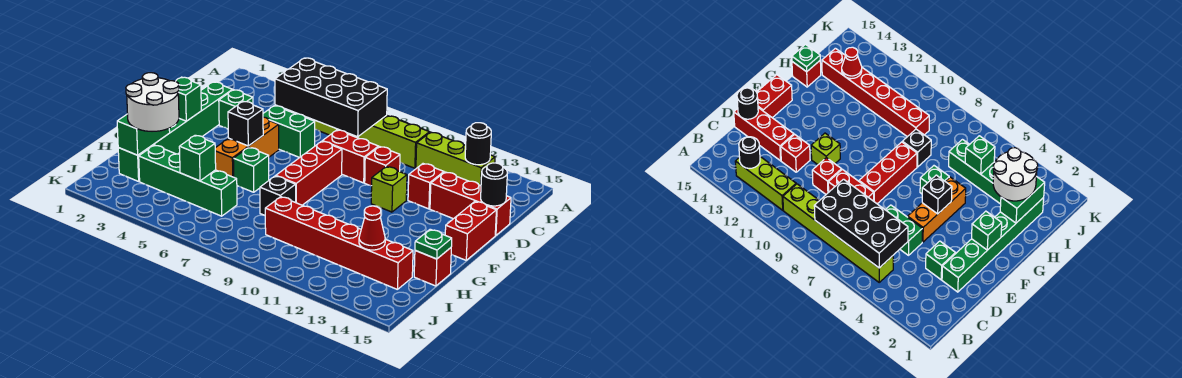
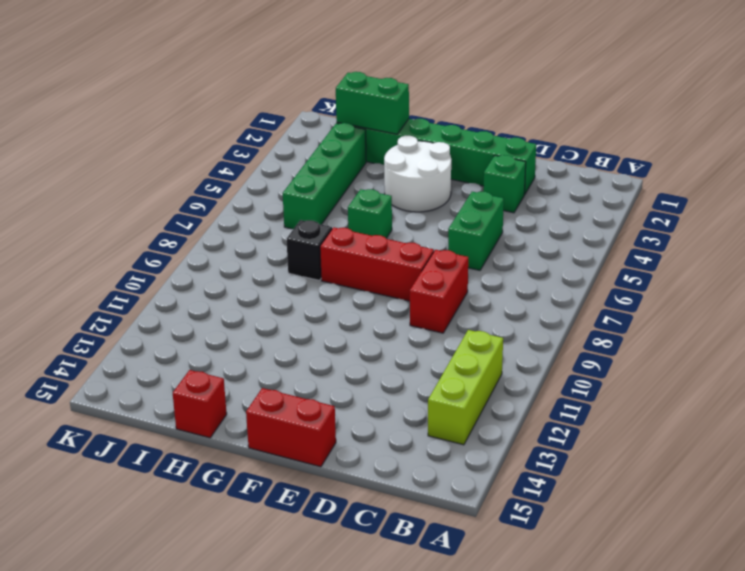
white round brick F3:G4 level 1 -> white round brick H2:I3 level 3
none -> lime brick B5:B10 level 1
none -> red brick D10 level 1
none -> red brick D12 level 1

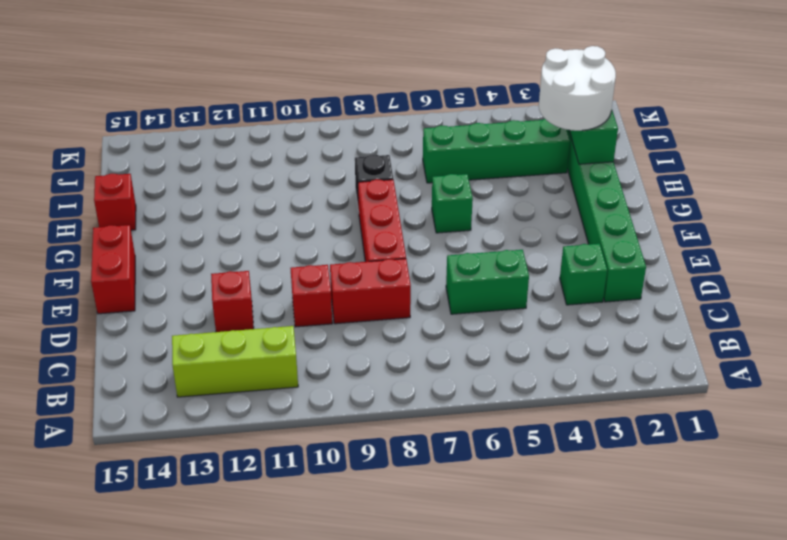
none -> lime brick B5:B10 level 1
none -> red brick D13:D15 level 1
none -> orange brick E5:G5 level 1

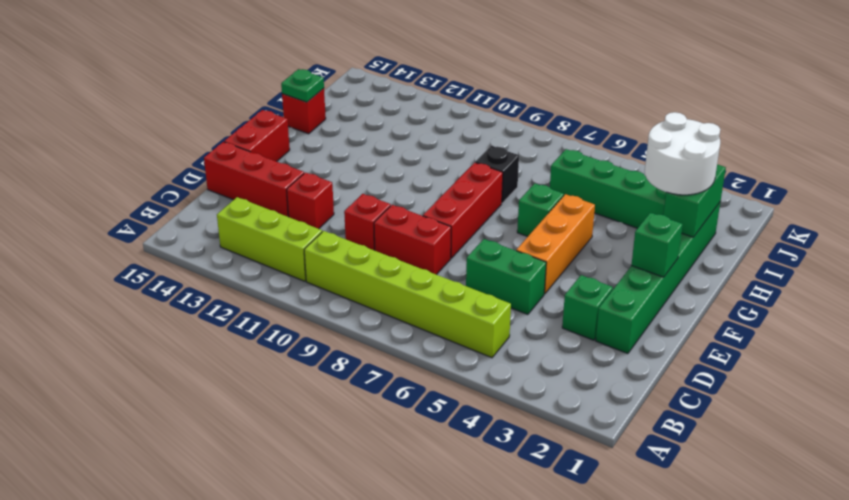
none -> lime brick E11 level 1
none -> red brick I9:I14 level 1
none -> black brick B5:C8 level 2

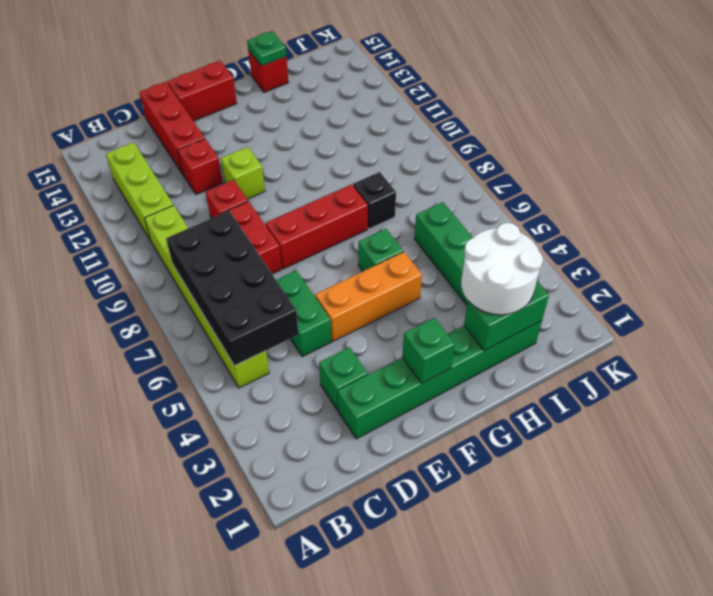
none -> red brick I9:I14 level 1
none -> black round brick B13 level 2
none -> black round brick D15 level 2

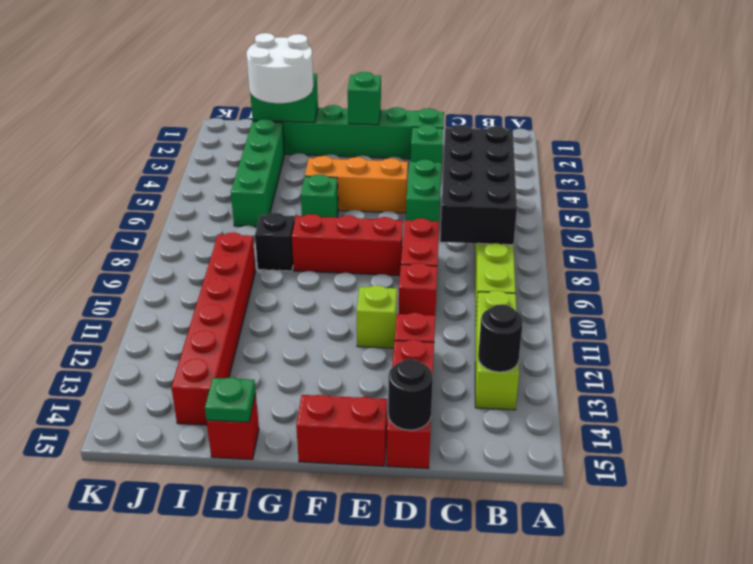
none -> black brick F5 level 2
none -> green brick I5 level 2
none -> red cone I13 level 2

